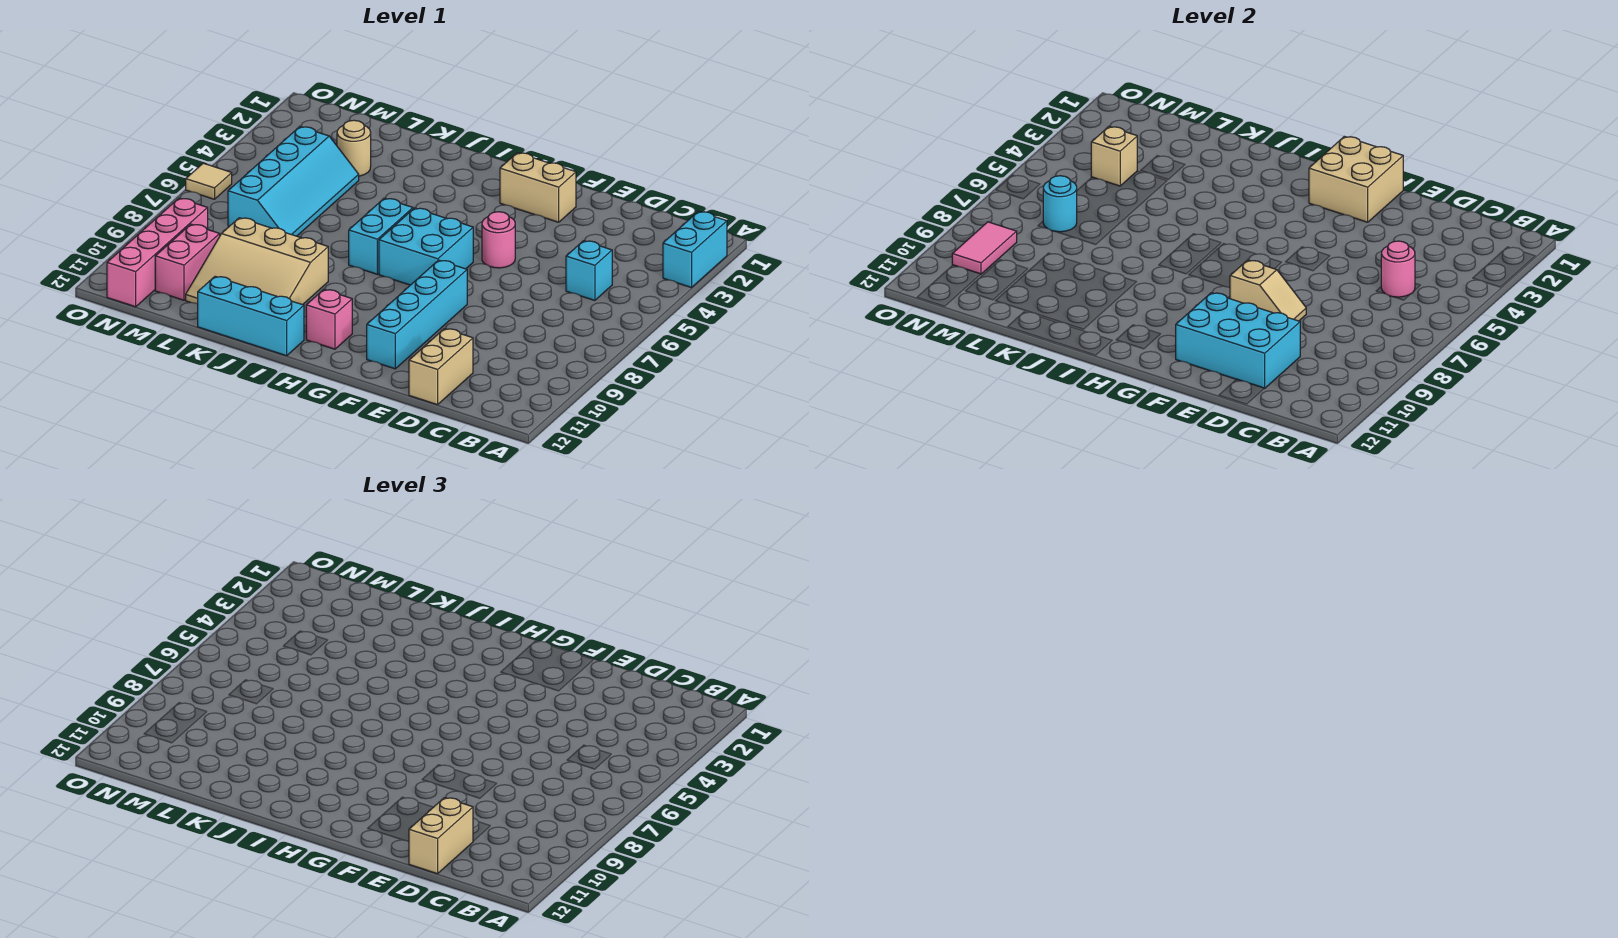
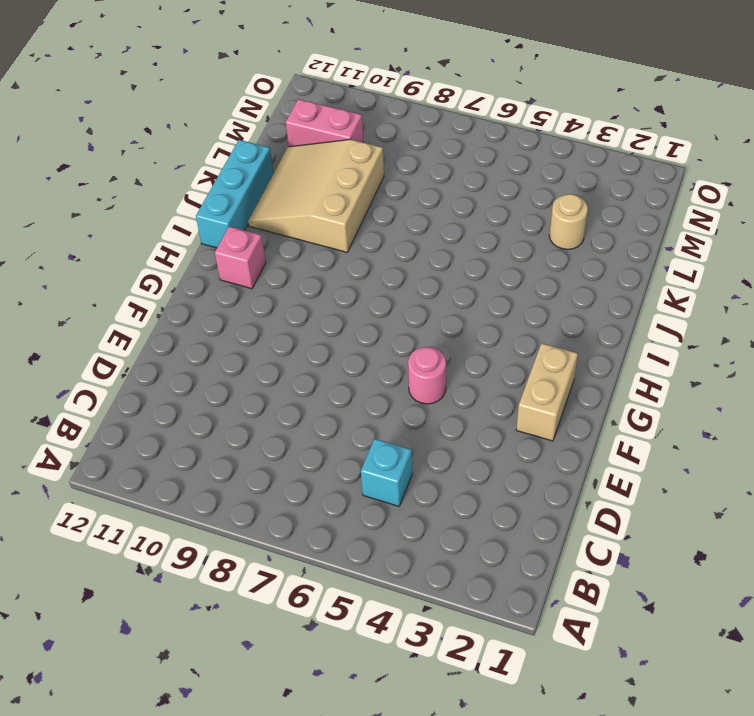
none -> cyan brick A2:A3 level 1
none -> tan brick D11:D12 level 1
none -> cyan brick F8:F11 level 1

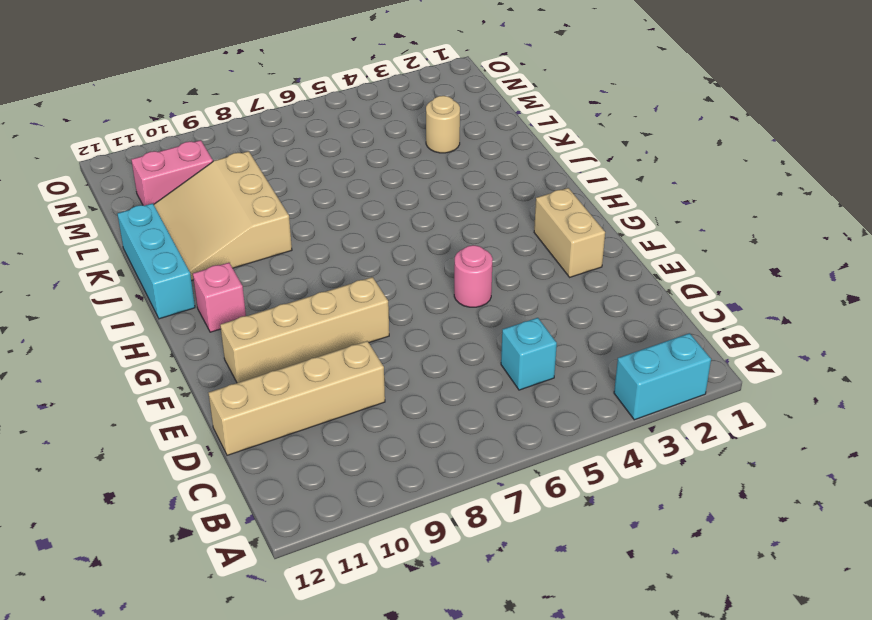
tan brick D9:D12 level 1 -> tan brick D11:D12 level 1
tan brick F8:F11 level 1 -> cyan brick F8:F11 level 1
none -> cyan brick G6:H7 level 1
none -> cyan brick I6:I7 level 1
none -> cyan slope L4:M7 level 1 top M

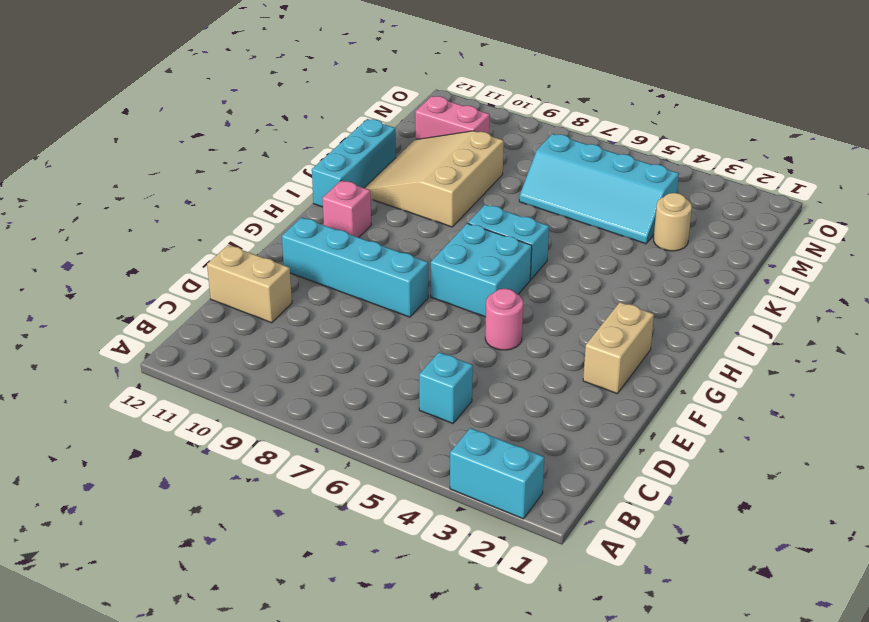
none -> pink brick N9:N12 level 1
none -> tan tile O6 level 1
none -> pink round brick C5 level 2

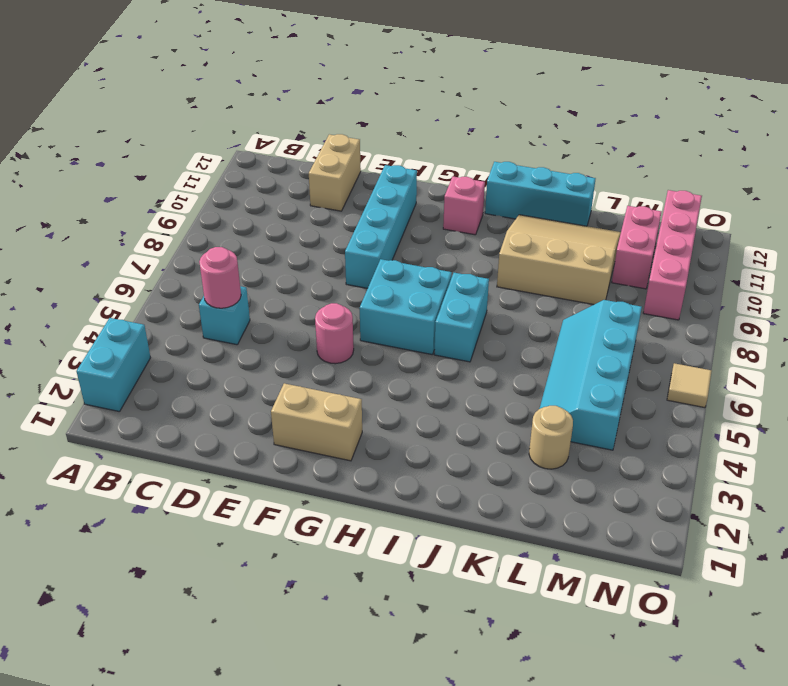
none -> cyan brick D10:F11 level 2
none -> tan slope E8:F8 level 2 top F
none -> tan brick F1:G2 level 2

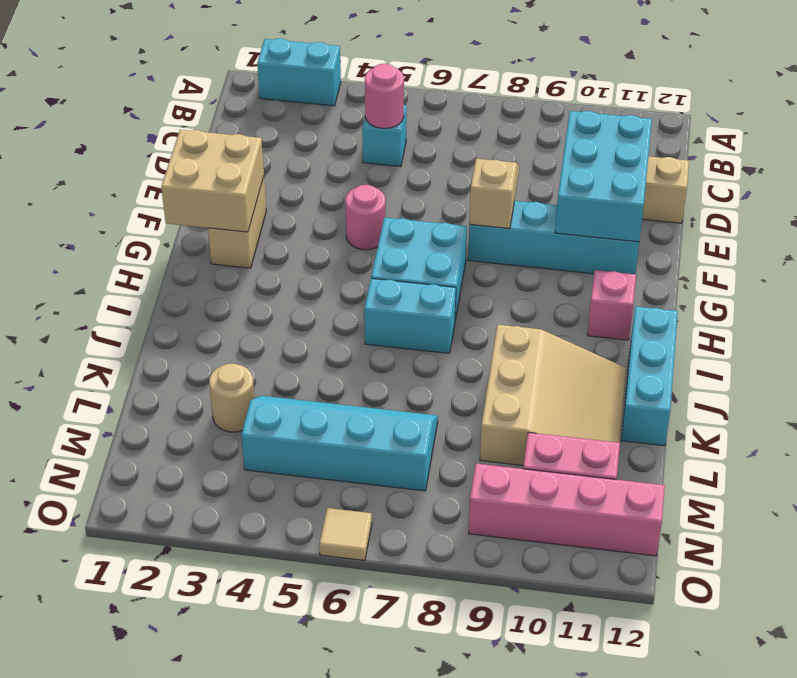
none -> tan brick M4 level 2
none -> cyan round brick M7 level 2
none -> pink tile N9:N10 level 2

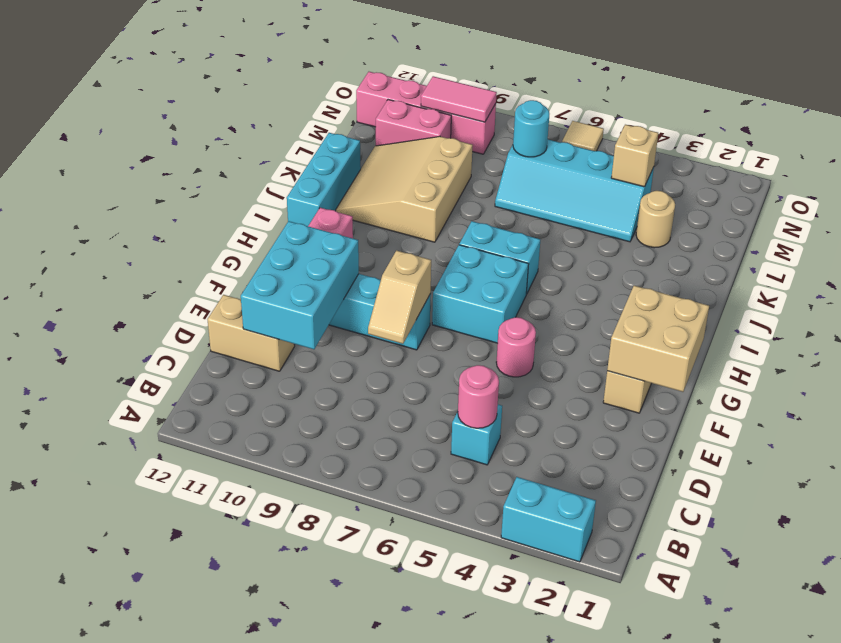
none -> tan brick D11:D12 level 3

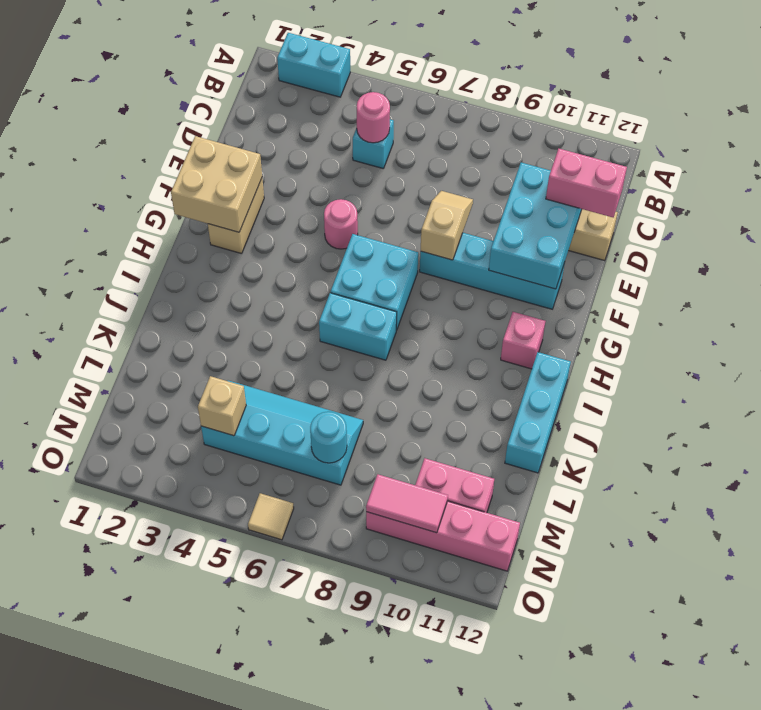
pink brick D11:D12 level 3 -> tan brick D11:D12 level 3
none -> tan slope J9:L11 level 1 top 9
none -> tan round brick L3 level 1

